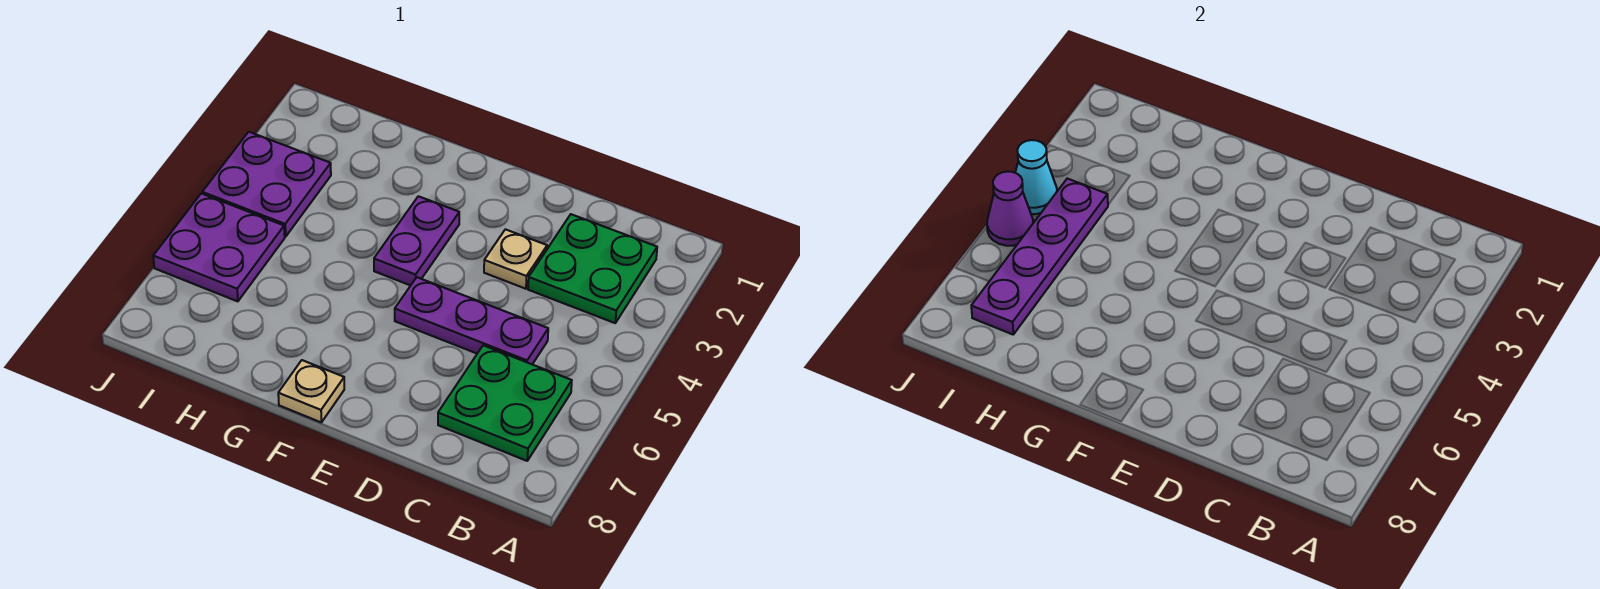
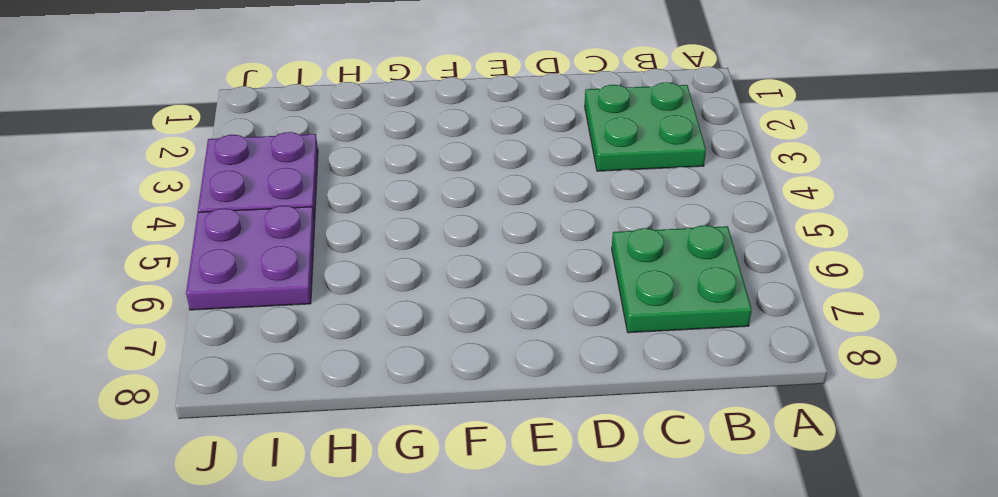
none -> purple plate C5:E5 level 1
none -> tan plate D3 level 1

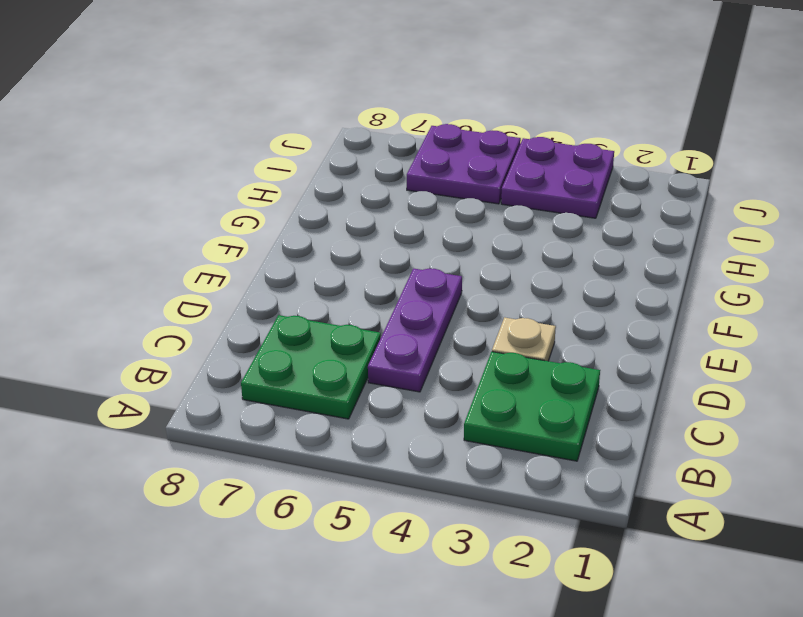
none -> purple plate F3:F4 level 1
none -> tan plate F8 level 1

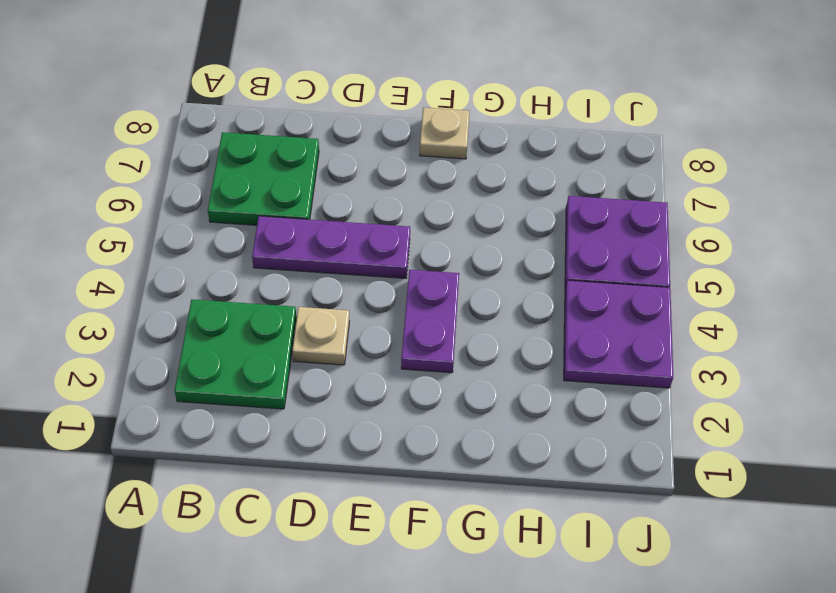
none -> purple plate I4:I7 level 2
none -> cyan cone J4 level 2

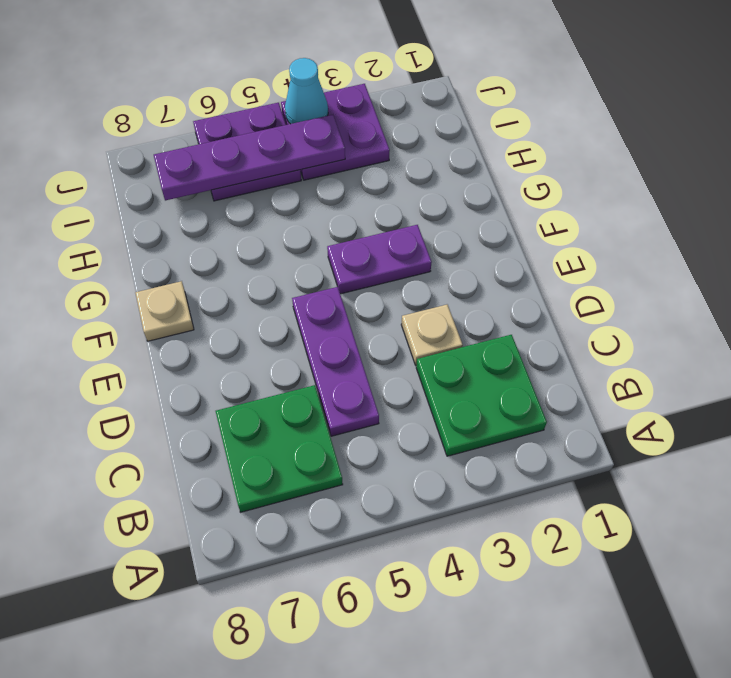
none -> purple cone J5 level 2

